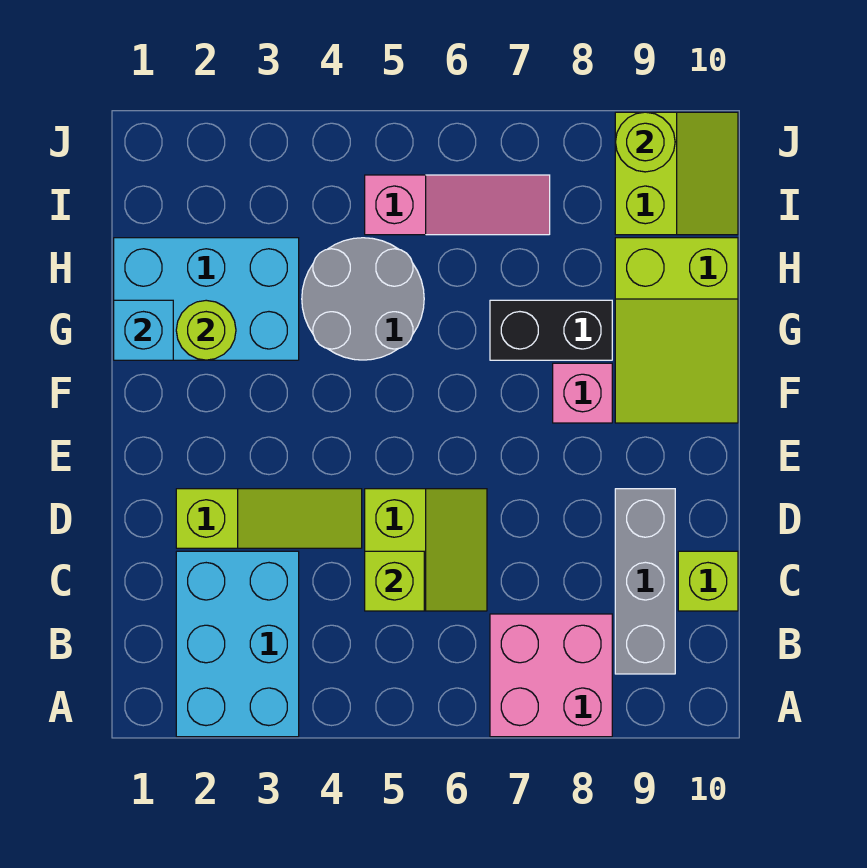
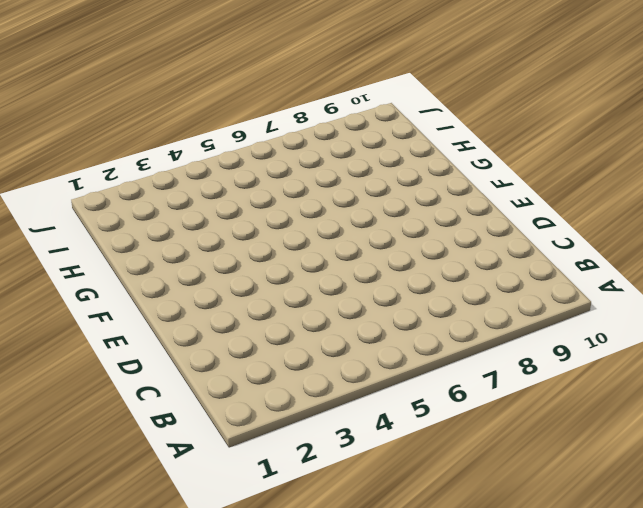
none -> cyan brick A2:C3 level 1
none -> pink brick A7:B8 level 1
none -> grey brick B9:D9 level 1

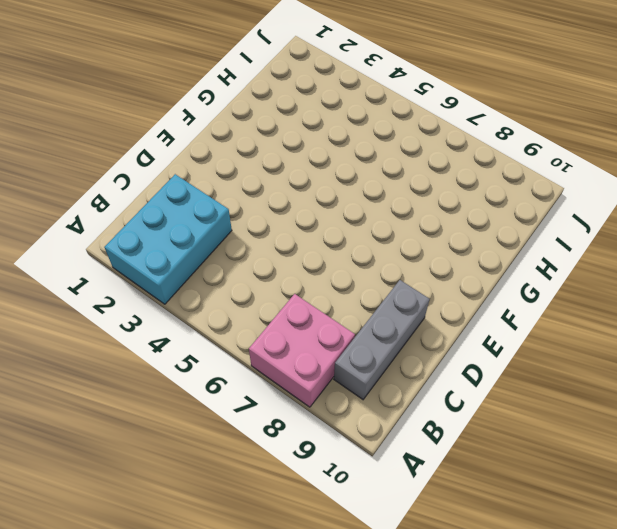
none -> lime slope C5:D6 level 1 top 5
none -> lime brick C10 level 1
none -> lime slope D2:D4 level 1 top 2

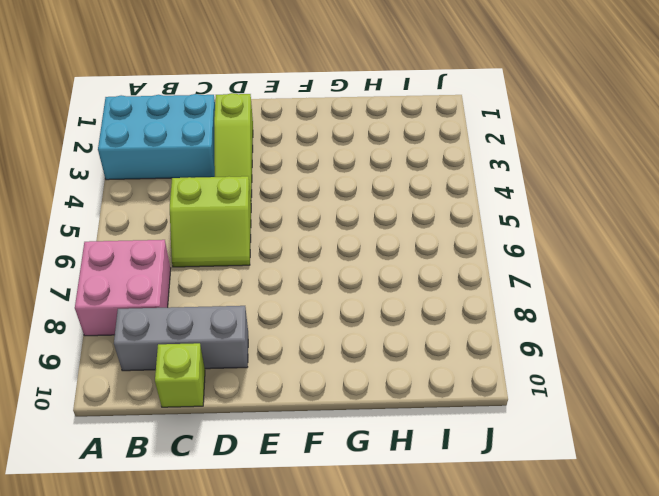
none -> pink brick F8 level 1
none -> lime slope F9:H10 level 1 top H
none -> cyan brick G1:H3 level 1

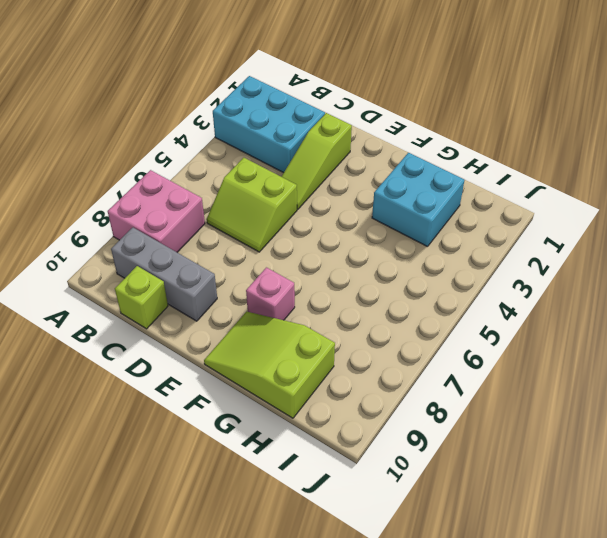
cyan brick G2:H3 level 1 -> cyan brick G1:H3 level 1
none -> grey round brick G4:H5 level 1
none -> black brick G7:G8 level 1
none -> pink slope I5:I7 level 1 top 5

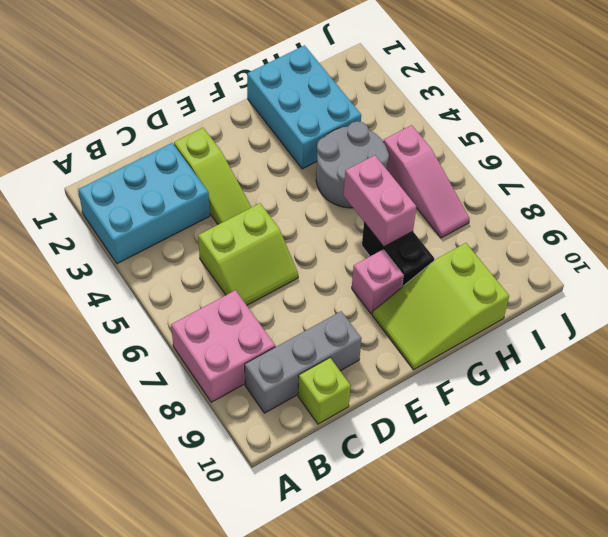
pink brick G6:G7 level 2 -> none
none -> lime slope I9:J10 level 1 top 9
none -> lime brick C5 level 2
none -> cyan brick G1 level 2

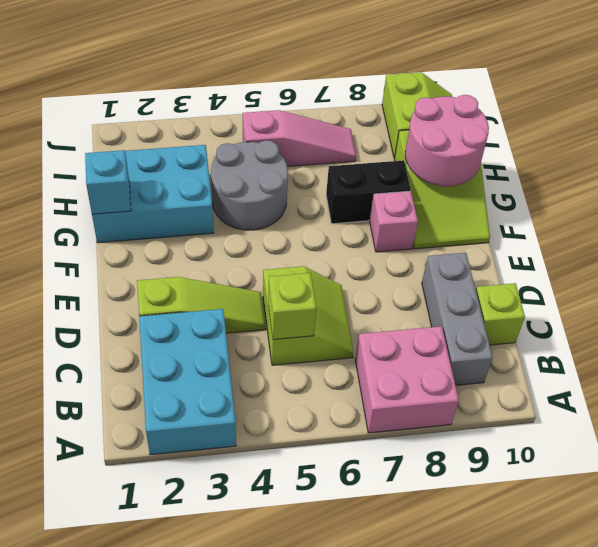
pink round brick G9:H10 level 2 -> none
none -> lime round brick G2 level 2
none -> lime round brick J9 level 2

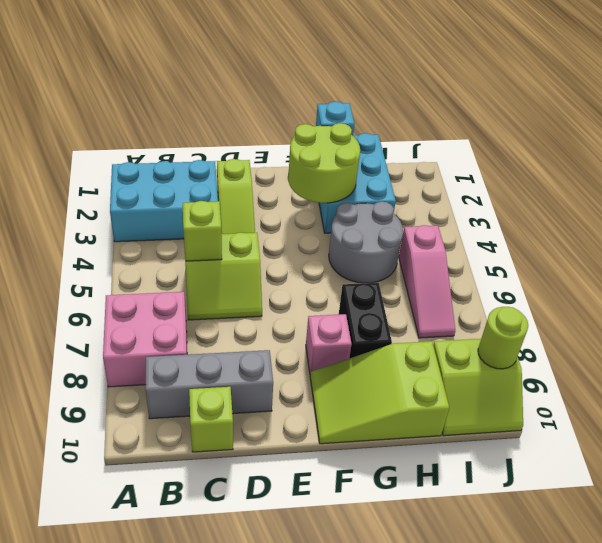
lime round brick F2:G3 level 2 -> lime round brick G2 level 2

